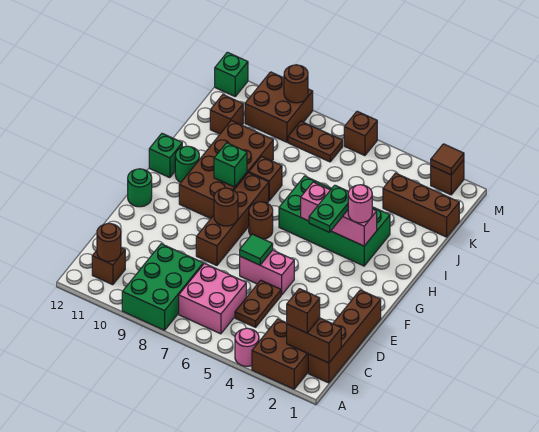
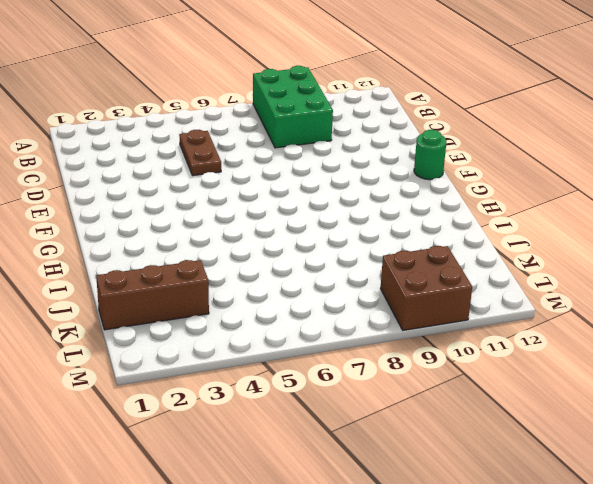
none -> brown brick A2:B3 level 1
none -> pink round brick A4 level 1
none -> brown brick B1:E1 level 1
none -> pink brick B6:C7 level 1

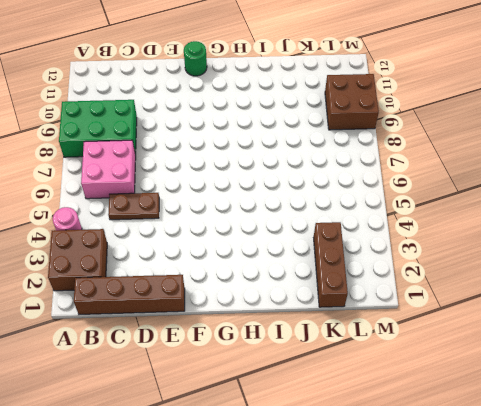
none -> brown brick B11 level 1
none -> pink brick E5:E6 level 1
none -> brown brick E8:H8 level 1
none -> brown round brick G7 level 1

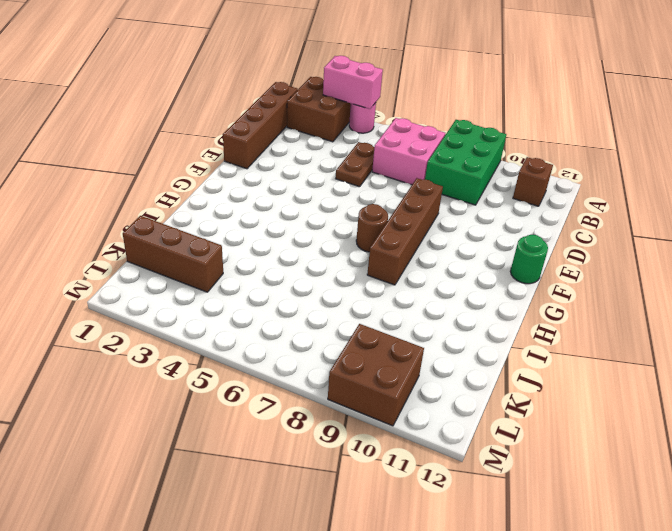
pink brick A3:A4 level 2 -> pink brick E5:E6 level 1
none -> brown brick G9:J10 level 1
none -> green brick H3:I6 level 1
none -> green round brick H11 level 1
none -> green brick H12 level 1

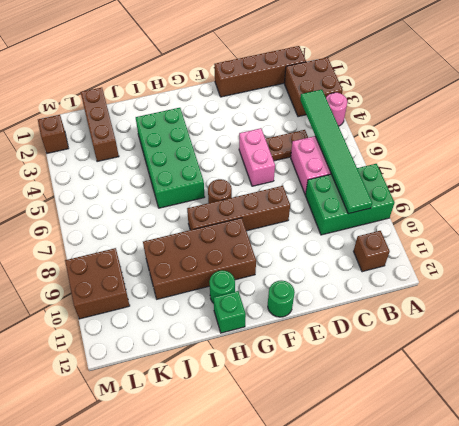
green tile B4:B9 level 2 -> none
none -> brown brick I8 level 1
none -> brown brick K11 level 1
none -> brown plate L7:L8 level 1
none -> brown brick M6 level 1

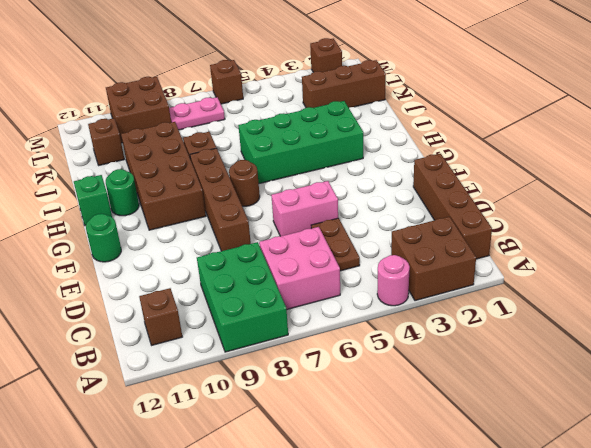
pink plate L7:L8 level 1 -> brown plate L7:L8 level 1
none -> green brick M12 level 1
none -> brown brick B1:B2 level 2
none -> brown round brick B11 level 2
none -> green tile E6 level 2

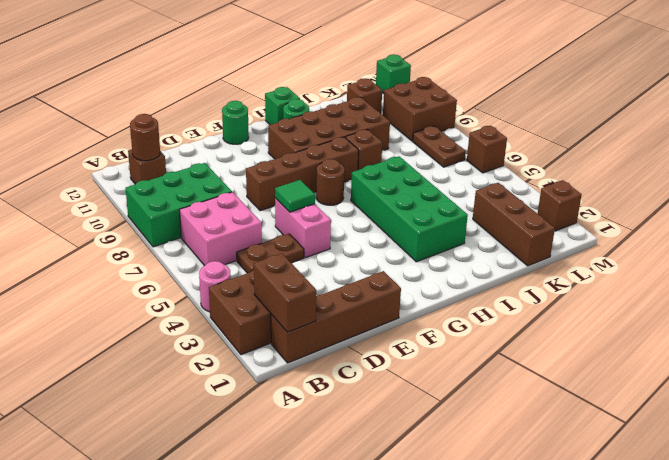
none -> brown round brick F8 level 2
none -> pink brick H3:H5 level 2
none -> green brick H9 level 2
none -> brown tile M2 level 2

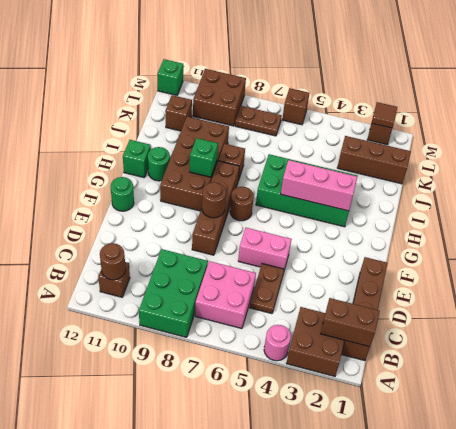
none -> green tile E6 level 2
none -> brown round brick M9 level 2
none -> brown brick B2 level 3
none -> green plate G4:H4 level 3

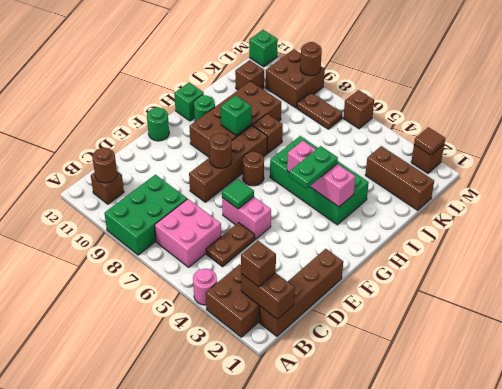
none -> pink round brick H3 level 3

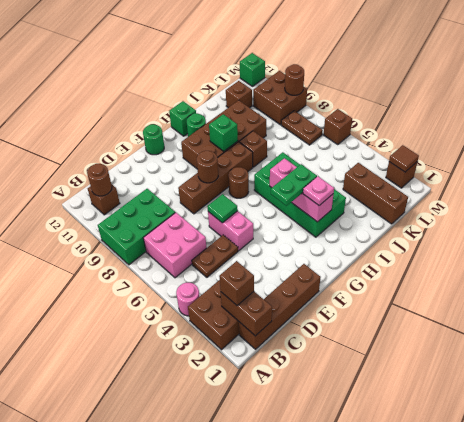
pink plate H3 level 3 -> pink round brick H3 level 3

